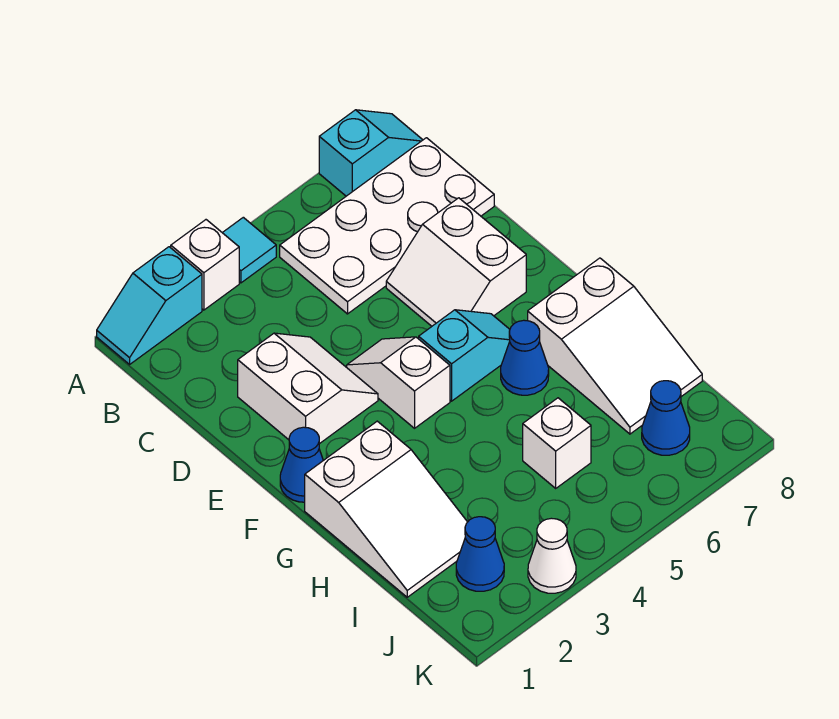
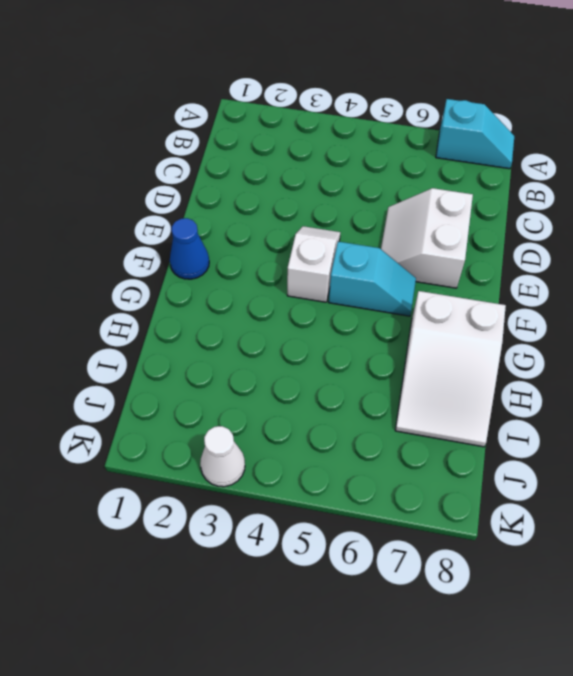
none -> cyan slope A1:A2 level 1 top 2
none -> white brick A3 level 1
none -> cyan tile A4 level 1

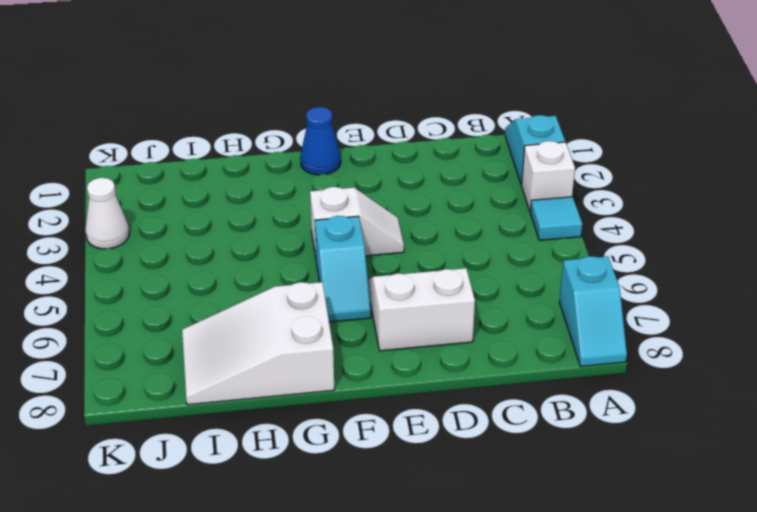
none -> white plate B5:C8 level 1
none -> white slope D2:E3 level 1 top 2
none -> white slope G1:I2 level 1 top G

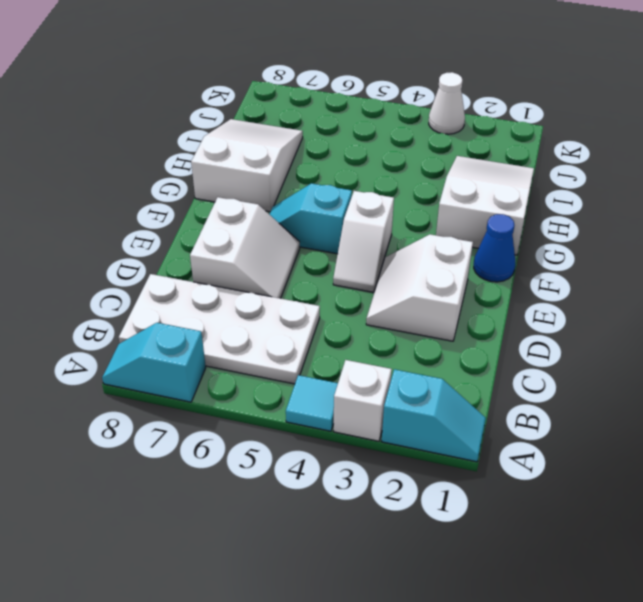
none -> blue cone G6 level 1
none -> white brick I5 level 1
none -> blue cone J2 level 1

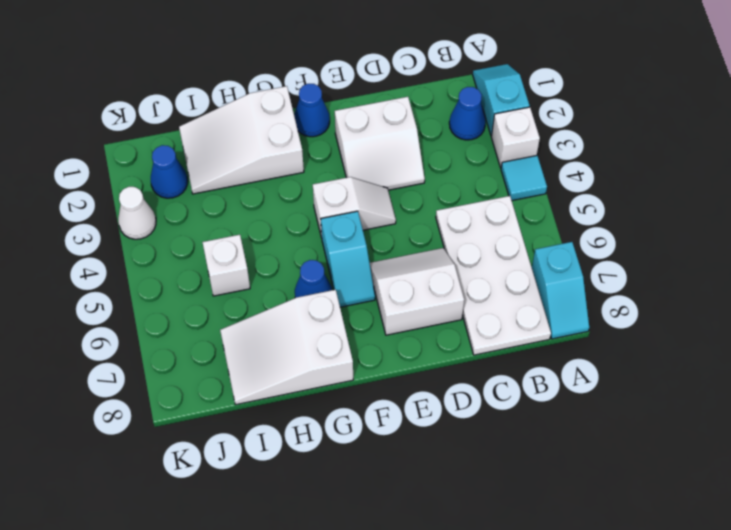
blue cone B2 level 1 -> blue cone J7 level 1

